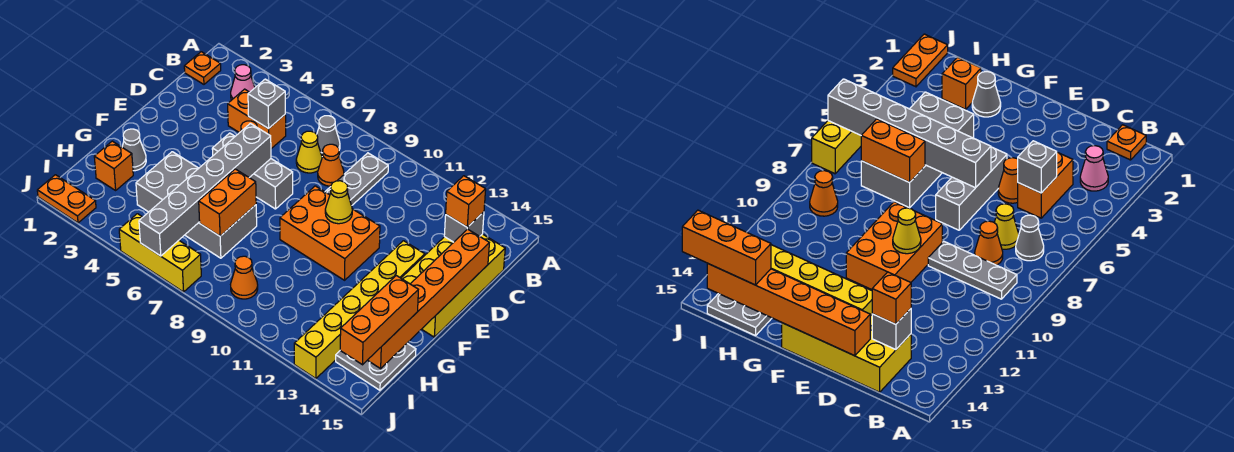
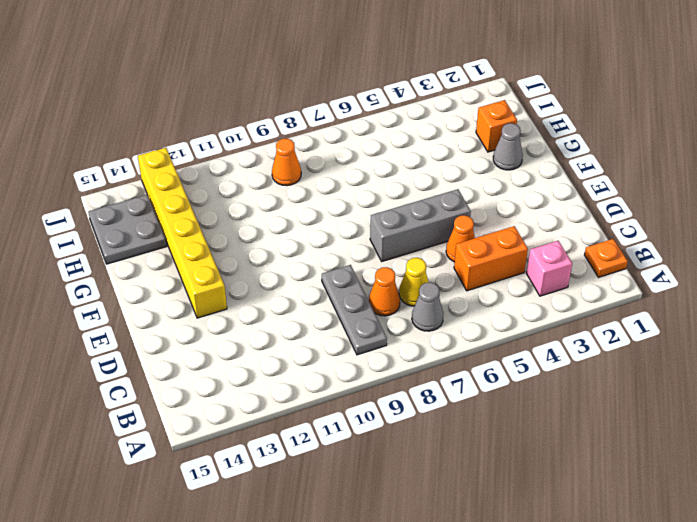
pink brick B3 level 1 -> pink cone B3 level 1
none -> yellow brick C14:F15 level 1
none -> orange brick E9:F11 level 1
none -> grey brick G4:H7 level 1

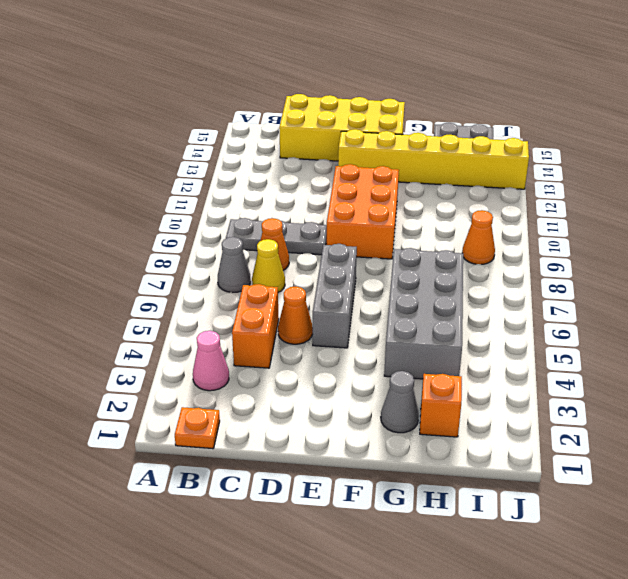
none -> orange plate J1:J2 level 1
none -> yellow brick J5:J7 level 1
none -> grey brick C5 level 2

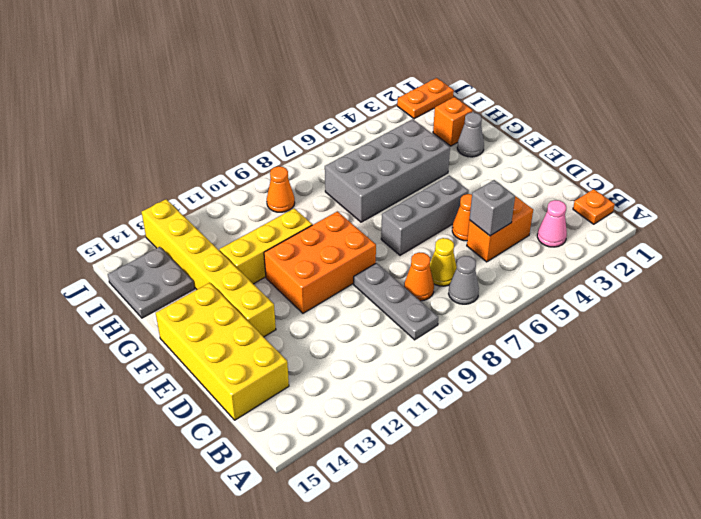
yellow brick G10:G12 level 1 -> yellow brick J5:J7 level 1
none -> grey brick C14 level 2
none -> orange brick D15:I15 level 2
none -> grey brick E6:J6 level 2

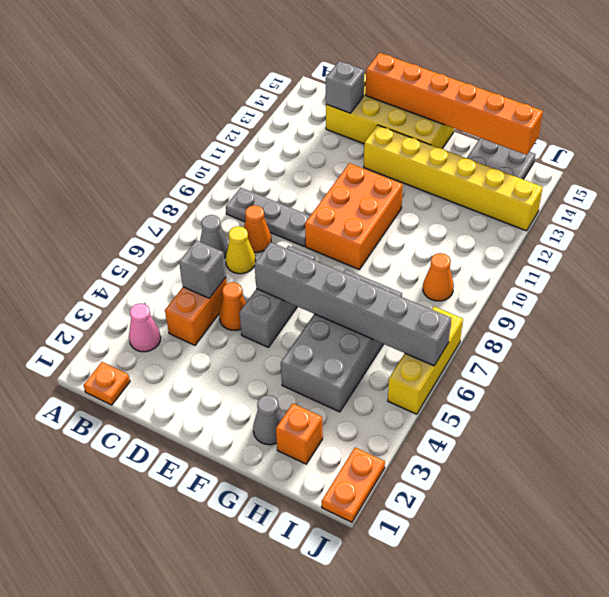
none -> yellow cone E10 level 2
none -> orange brick G7:H7 level 2
none -> orange brick C14 level 3

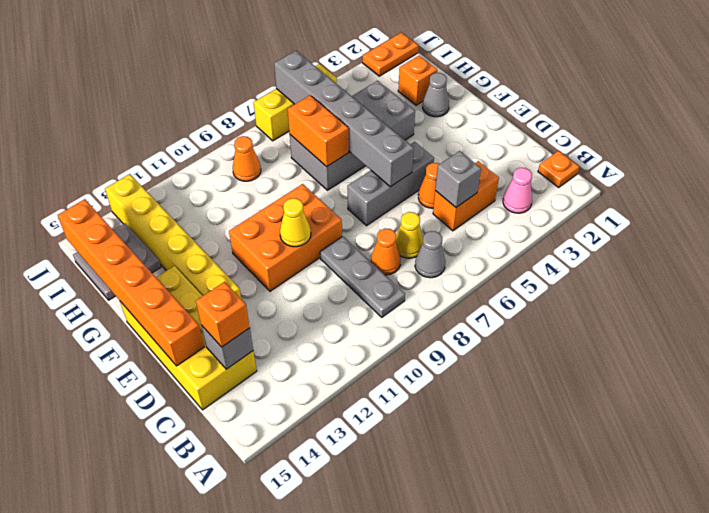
none -> orange brick H15:J15 level 3

